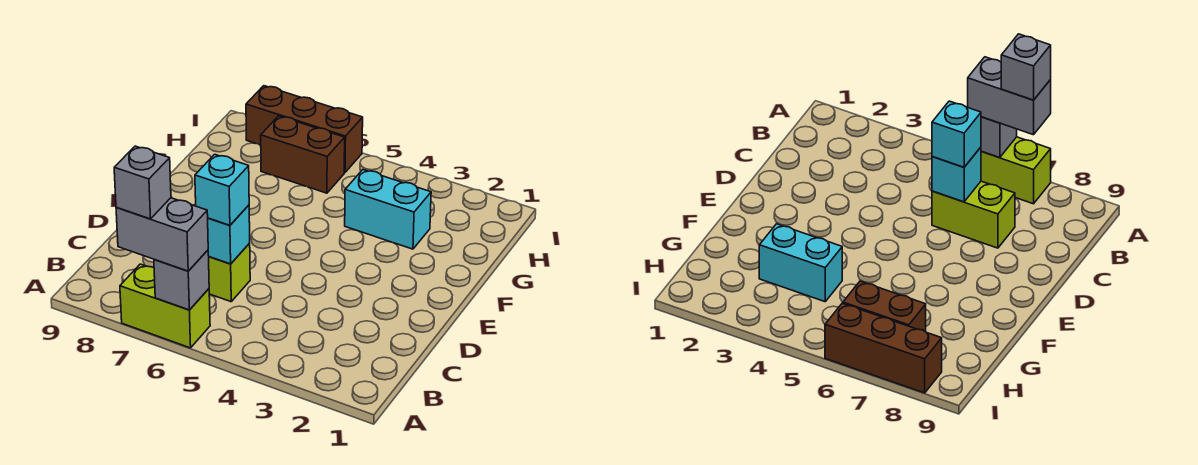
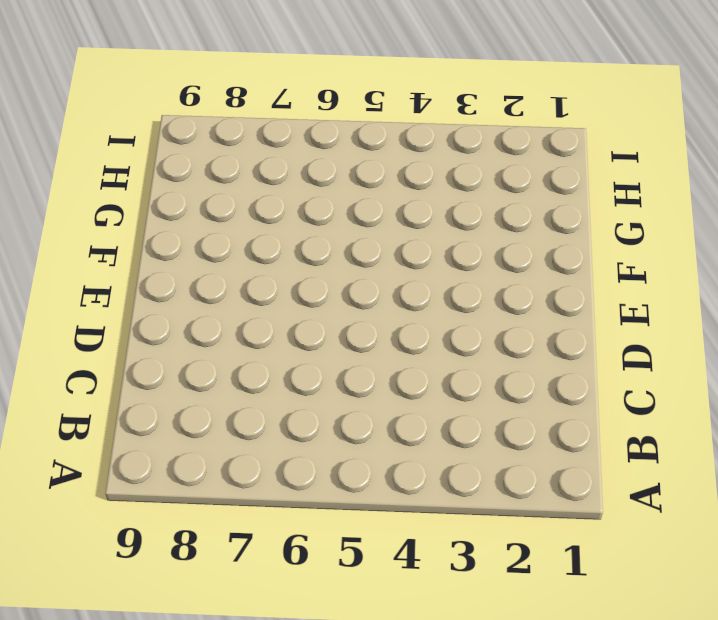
none -> lime brick A6:A7 level 1
none -> lime brick C6:C7 level 1

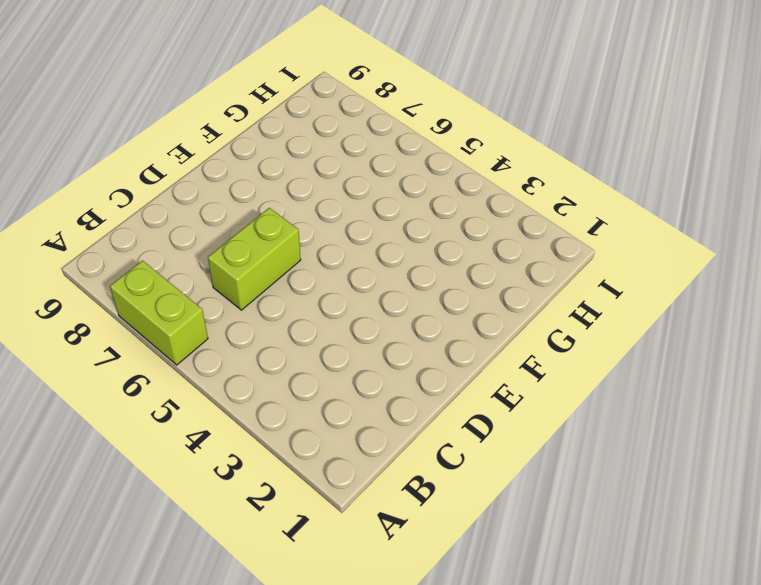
lime brick C6:D6 level 1 -> lime brick C6:C7 level 1
none -> cyan brick G3:G4 level 1
none -> brown brick H6:H7 level 1

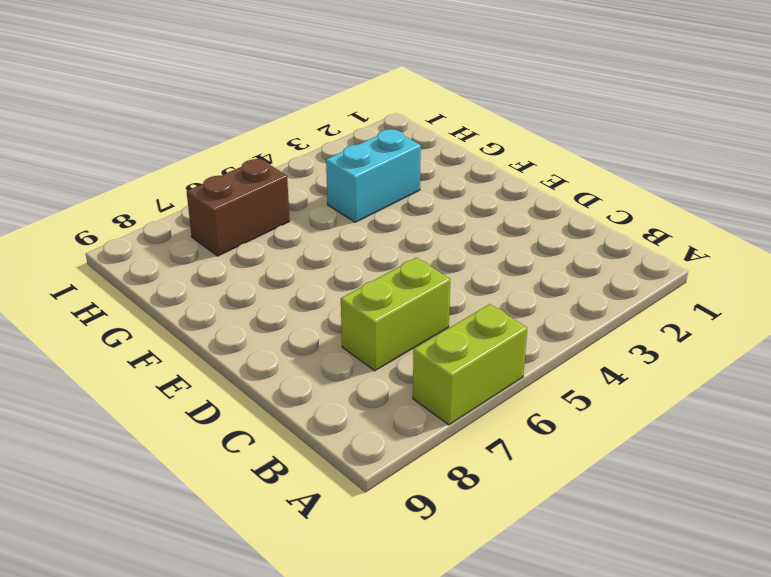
none -> brown brick I6:I8 level 1
none -> grey brick A6 level 2

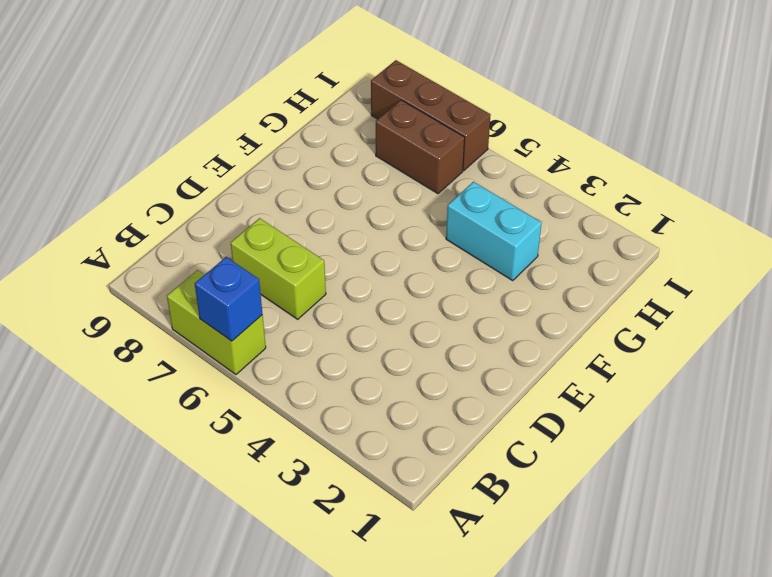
blue brick A6 level 2 -> grey brick A6 level 2
none -> cyan brick C6 level 2
none -> grey brick A6:A7 level 3

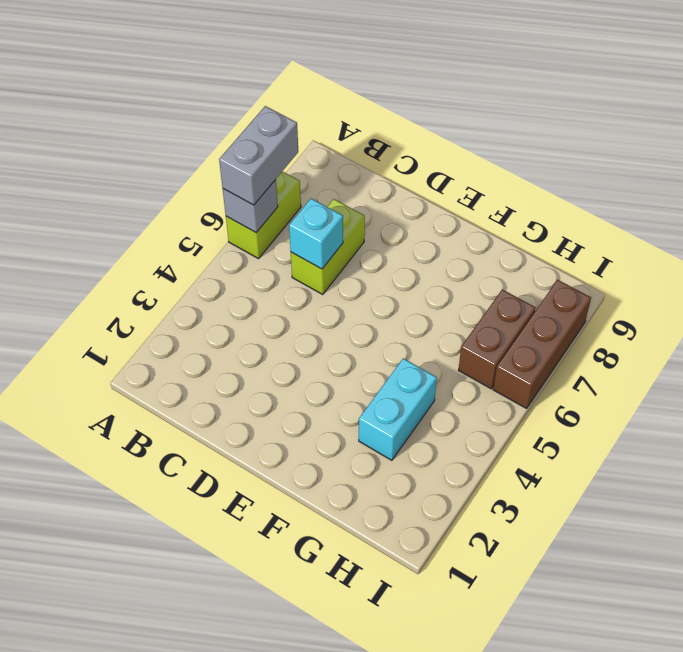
none -> cyan brick C6 level 3
none -> grey brick A7 level 4

